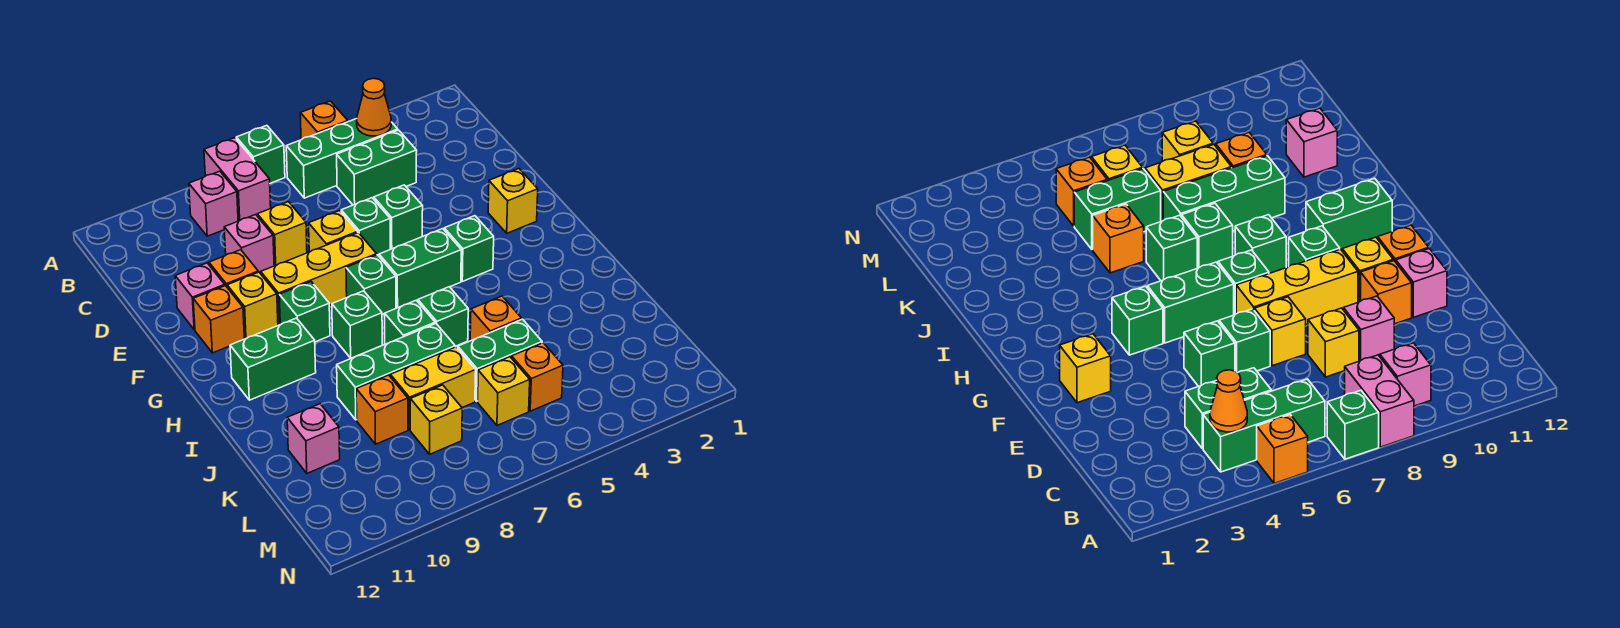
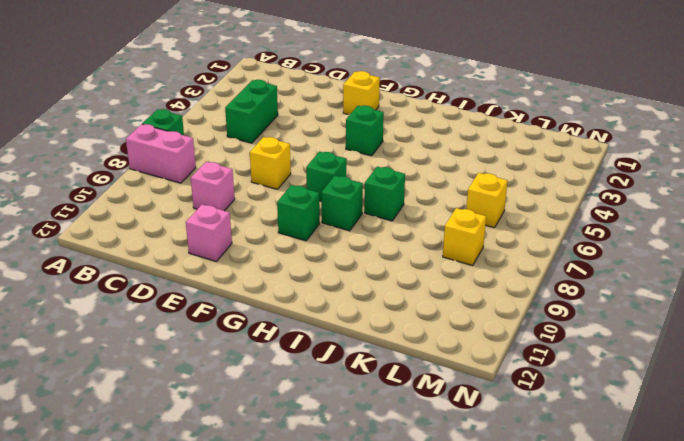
none -> orange brick A5 level 1
none -> green brick B4:B6 level 1
none -> pink brick B9 level 1
none -> yellow brick D8 level 1

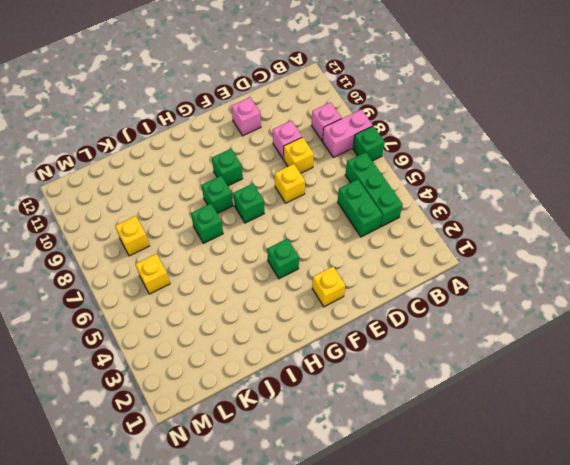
none -> orange brick A5 level 1
none -> green brick E5 level 1
none -> green brick E6 level 1
none -> orange brick E10 level 1

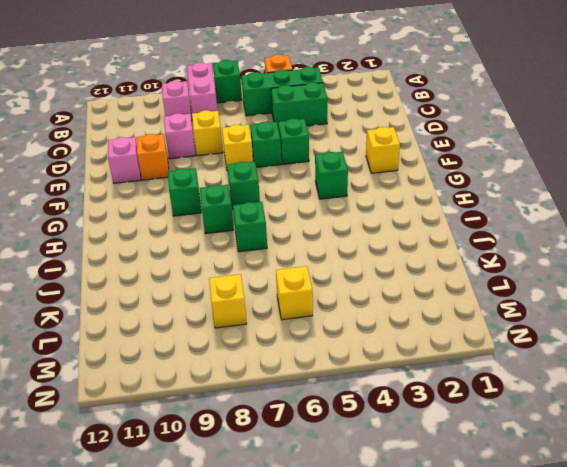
none -> yellow brick F7:F9 level 1
none -> yellow brick F10 level 1
none -> orange brick F11 level 1
none -> green brick G5:G6 level 1

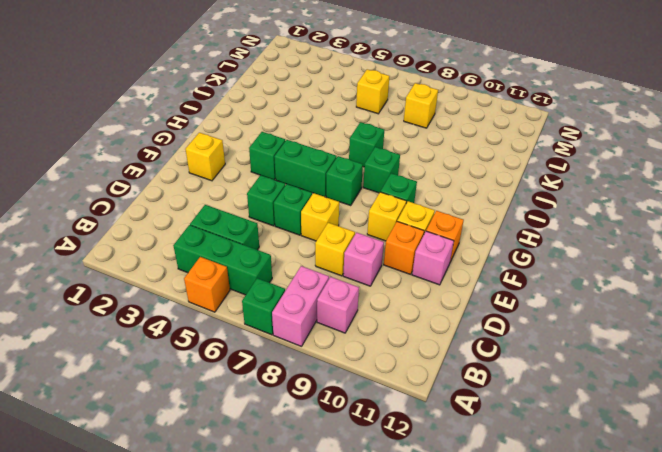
yellow brick F9 level 1 -> yellow brick F7:F9 level 1
none -> green brick H10:H11 level 1
none -> green brick I6 level 1
none -> orange brick J5 level 1
none -> green brick J7:J9 level 1

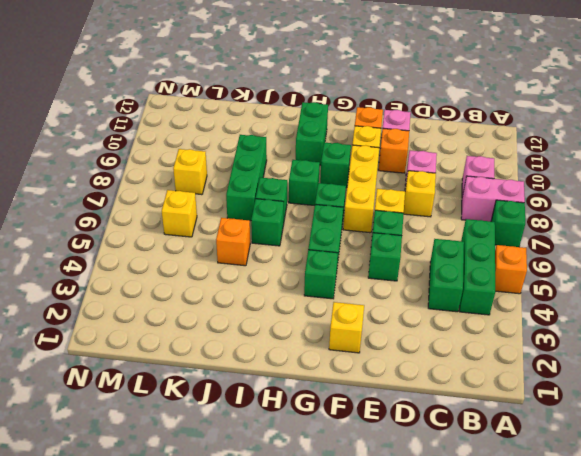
none -> green brick K5:K6 level 1
none -> yellow brick K7:K8 level 1
none -> orange brick K9 level 1
none -> pink brick K11 level 1

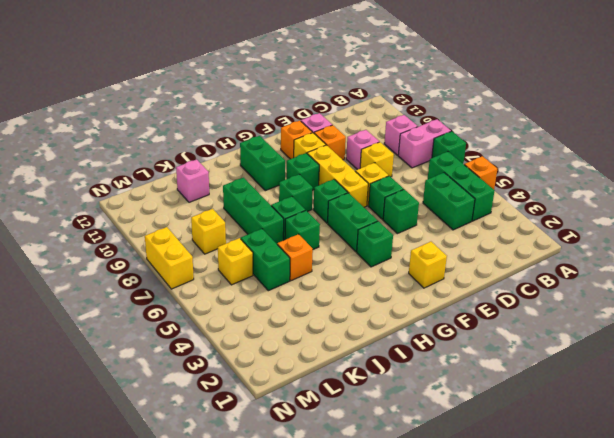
yellow brick N7:N8 level 1 -> yellow brick K7:K8 level 1
none -> orange brick K9 level 1
none -> orange brick L5 level 1
none -> orange cone B4 level 2

